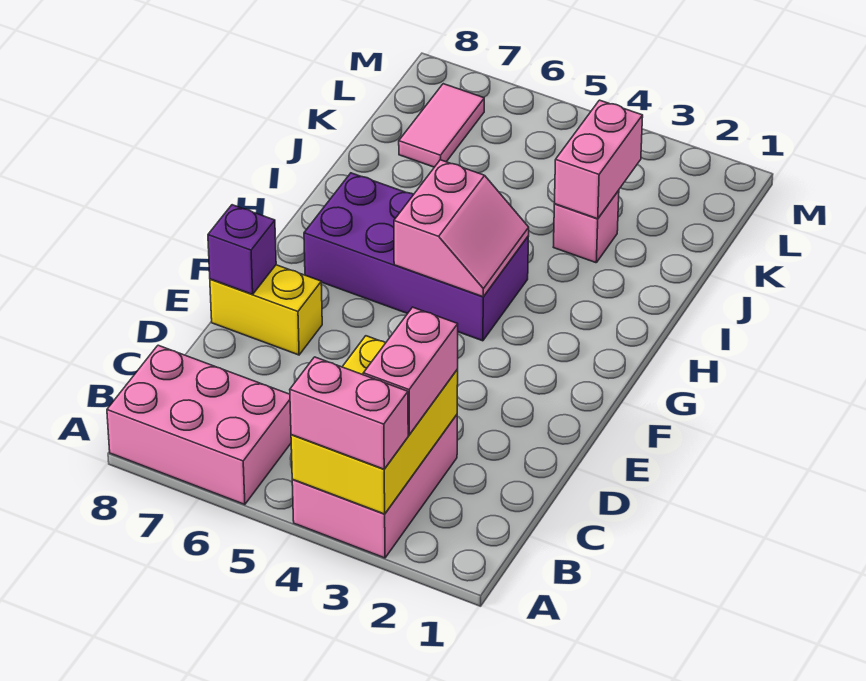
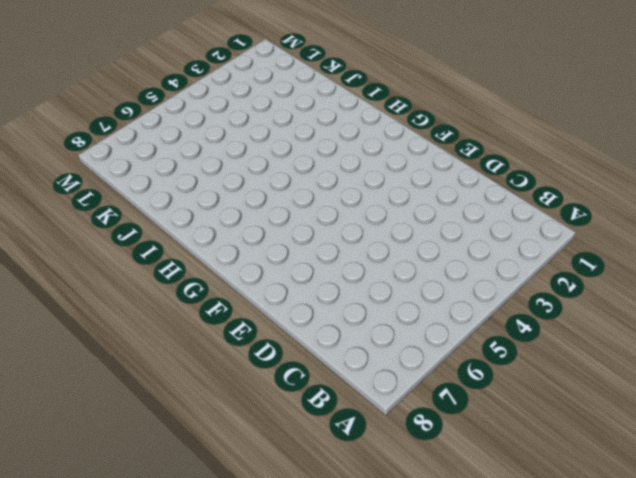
none -> pink brick A3:C4 level 1
none -> pink brick A6:B8 level 1
none -> yellow brick E7:E8 level 1

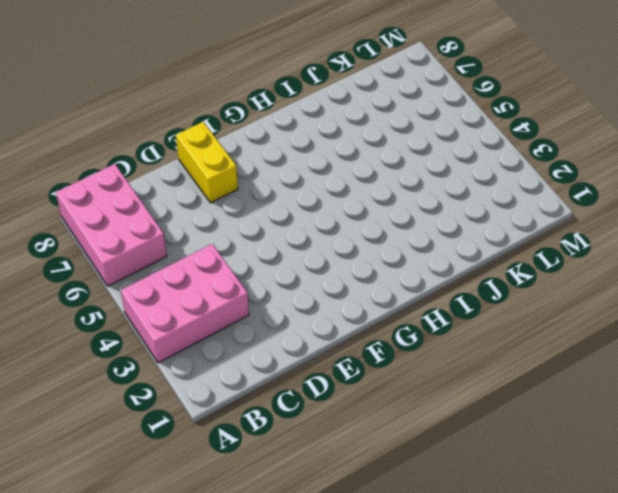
none -> purple brick G4:H7 level 1
none -> pink brick J3 level 1
none -> pink tile K7:L7 level 1

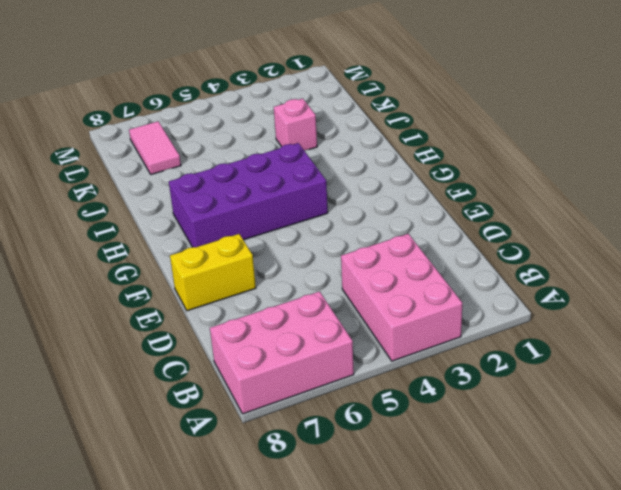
none -> yellow brick A3:C4 level 2
none -> purple brick E8 level 2
none -> pink slope G4:H5 level 2 top 5

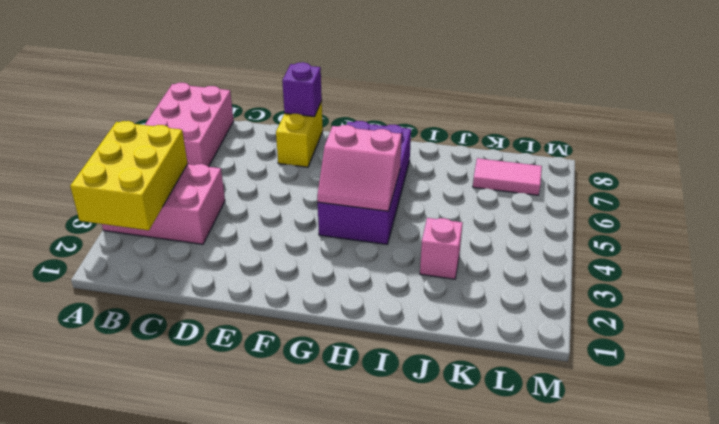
yellow brick A2:B4 level 2 -> yellow brick A3:C4 level 2
none -> pink brick J3:K3 level 2
none -> pink brick A3:A4 level 3
none -> pink brick B3:C3 level 3

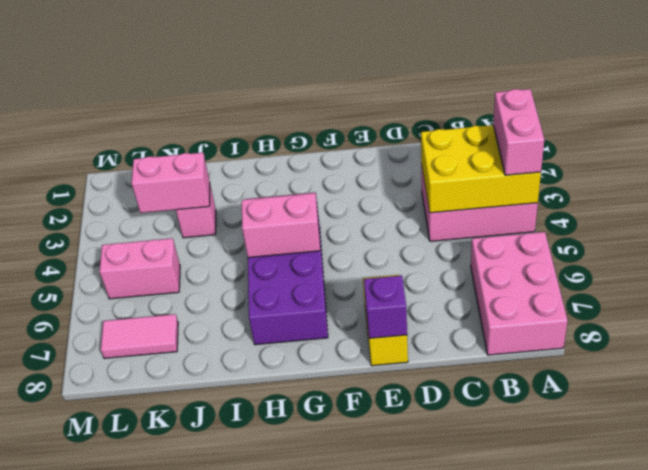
pink brick K5:L5 level 1 -> pink brick B3:C3 level 3

